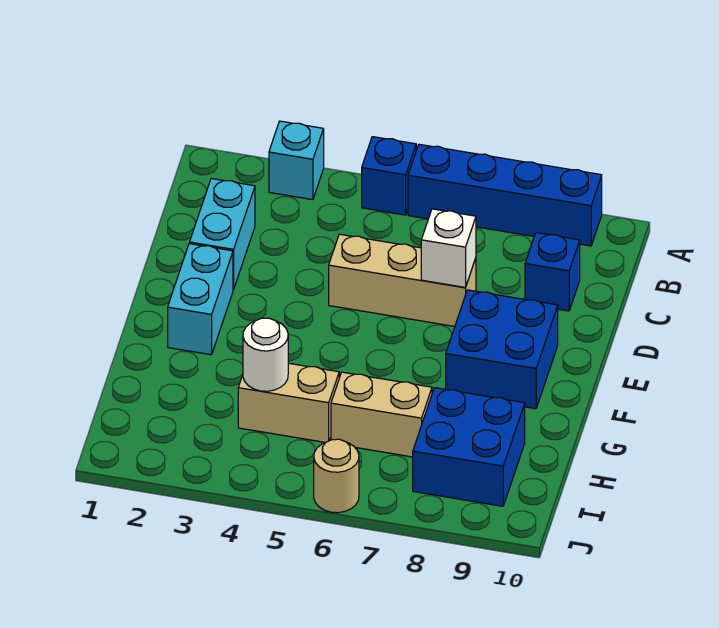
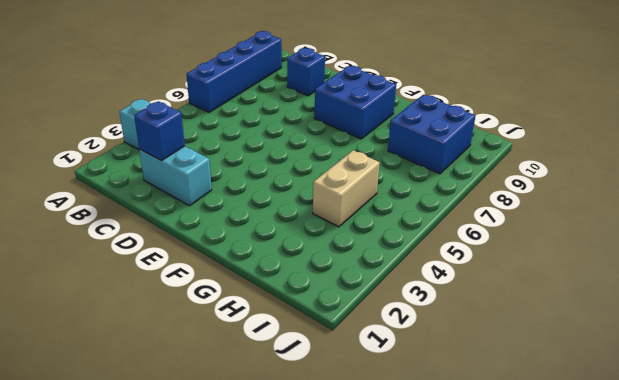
blue brick C2 level 2 -> blue brick A5 level 1
none -> tan brick D5:D7 level 1
none -> cyan brick E2:F2 level 1
none -> tan brick H6:H7 level 1

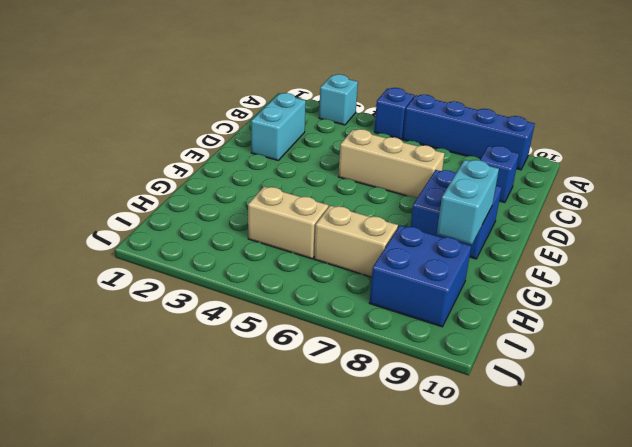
cyan brick F9:G9 level 2 -> cyan brick E2:F2 level 1
none -> tan round brick J6 level 1
none -> white brick D7 level 2
none -> white round brick H4 level 2

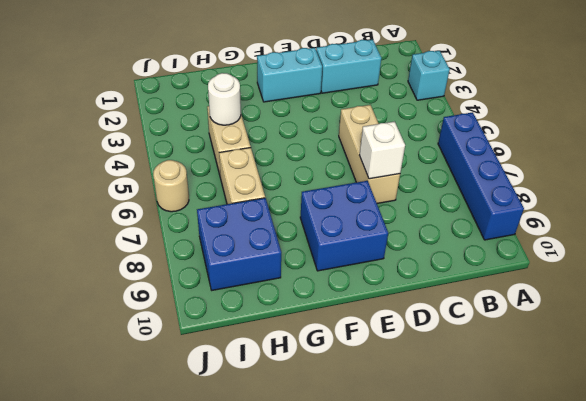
none -> blue brick A5 level 1
none -> blue brick C9 level 1

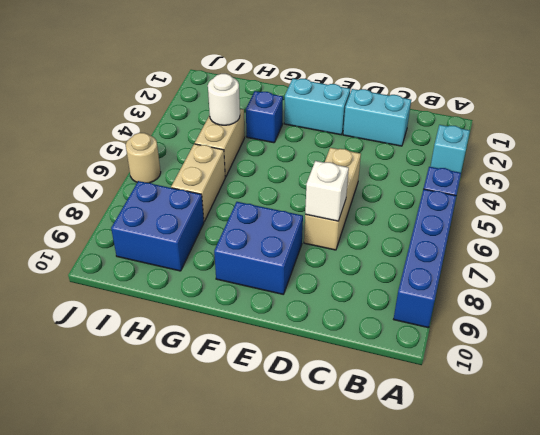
blue brick G3 level 1 -> blue brick C9 level 1

